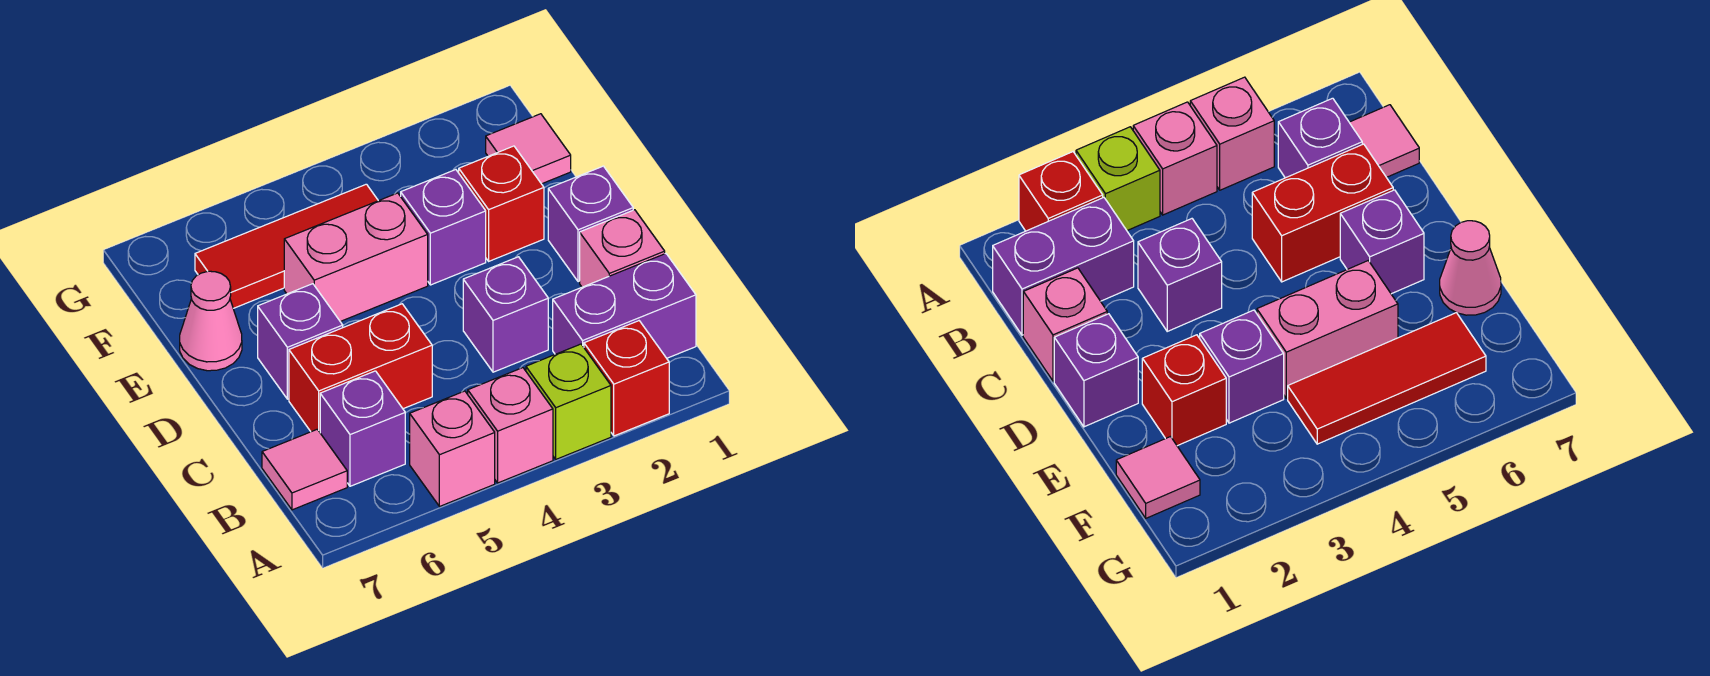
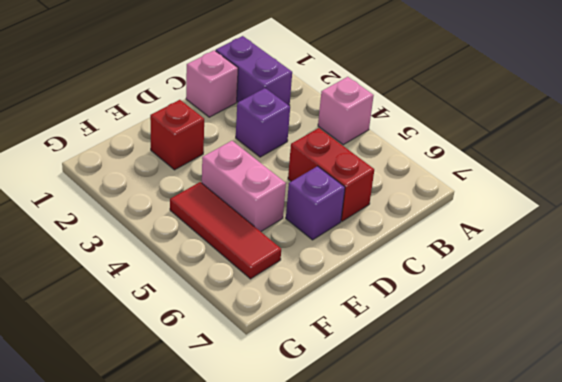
none -> red brick A2 level 1
none -> lime brick A3 level 1
none -> pink brick A5 level 1

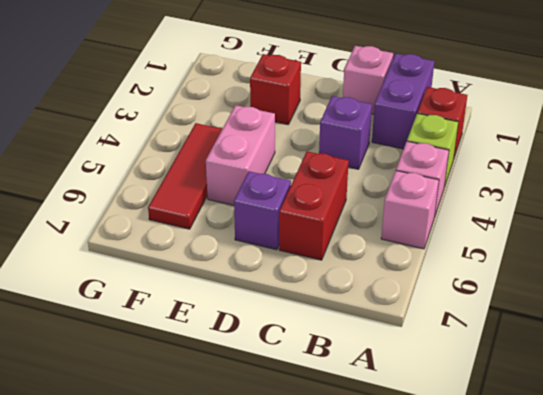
none -> purple brick B6 level 1
none -> pink tile B7 level 1
none -> purple brick D1 level 1

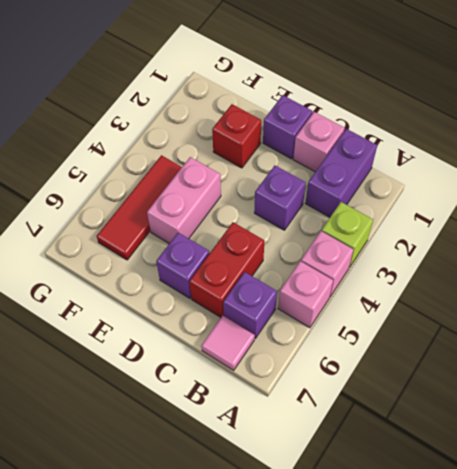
none -> red brick A2 level 1
none -> purple brick E3 level 1
none -> pink cone E7 level 1

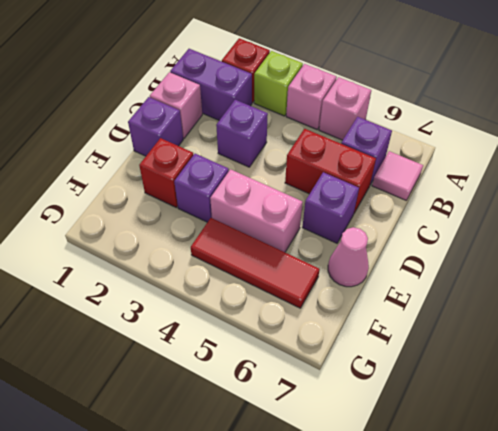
none -> pink tile F1 level 1

